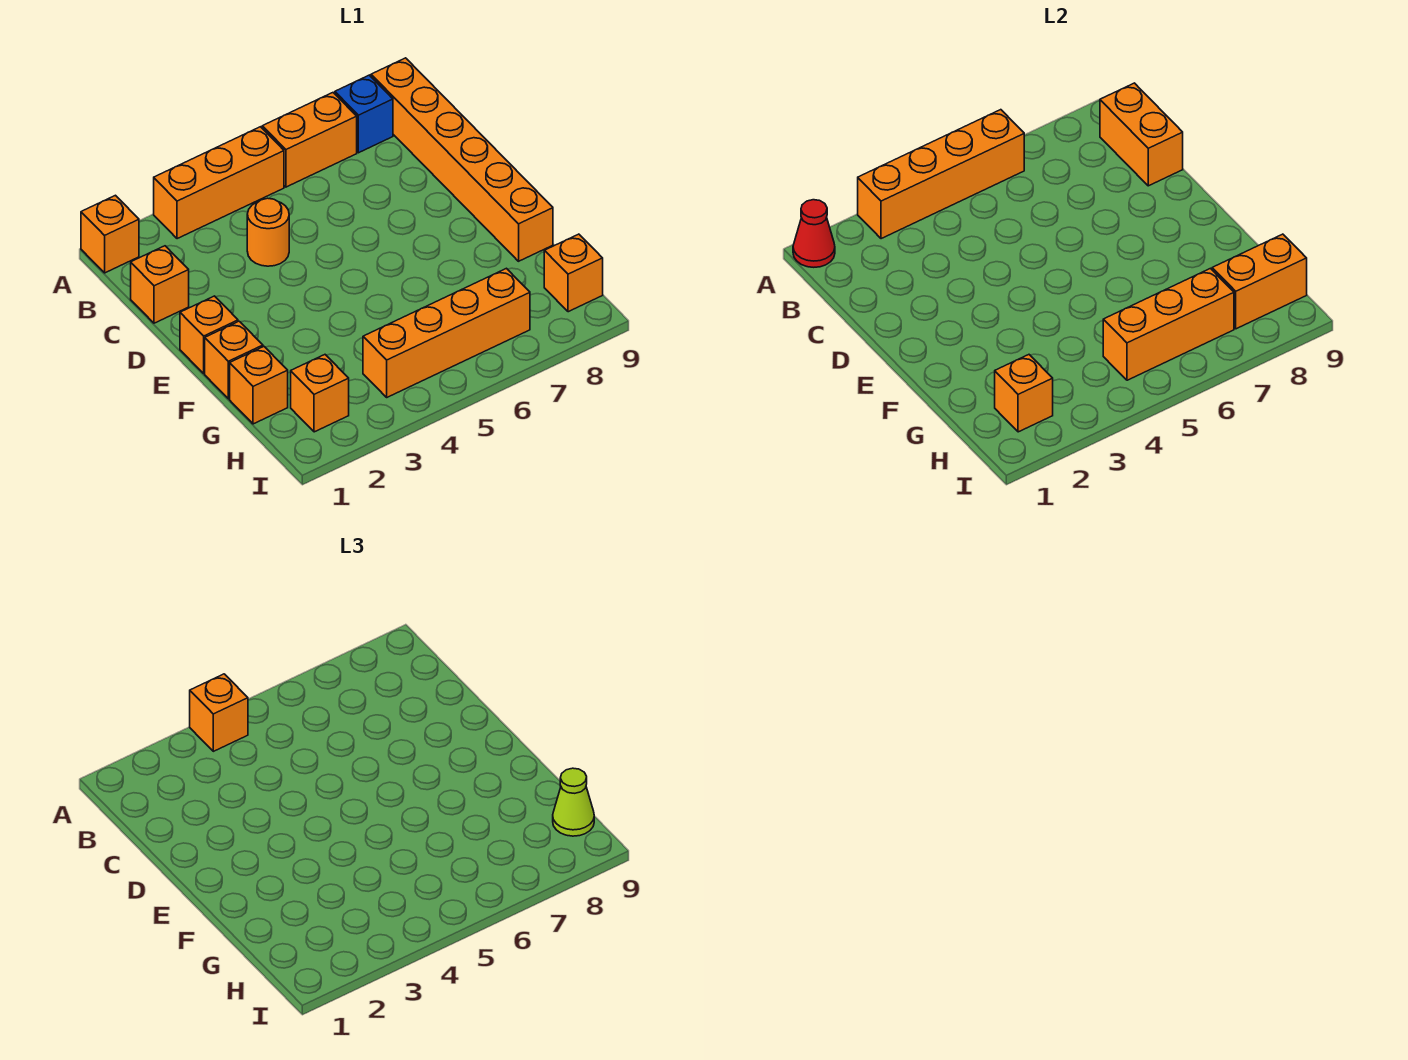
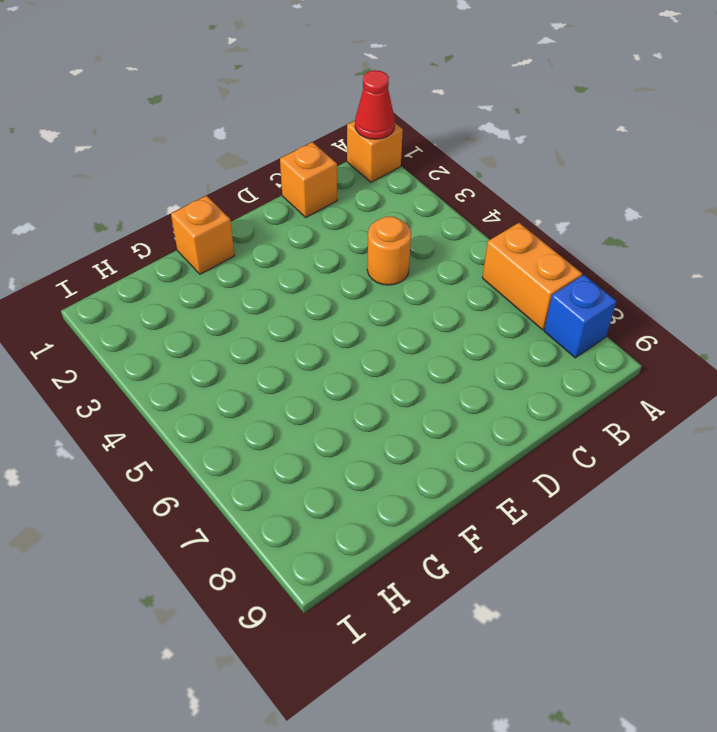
none -> orange brick A3:A5 level 1
none -> orange brick A9:F9 level 1
none -> orange brick E1 level 1

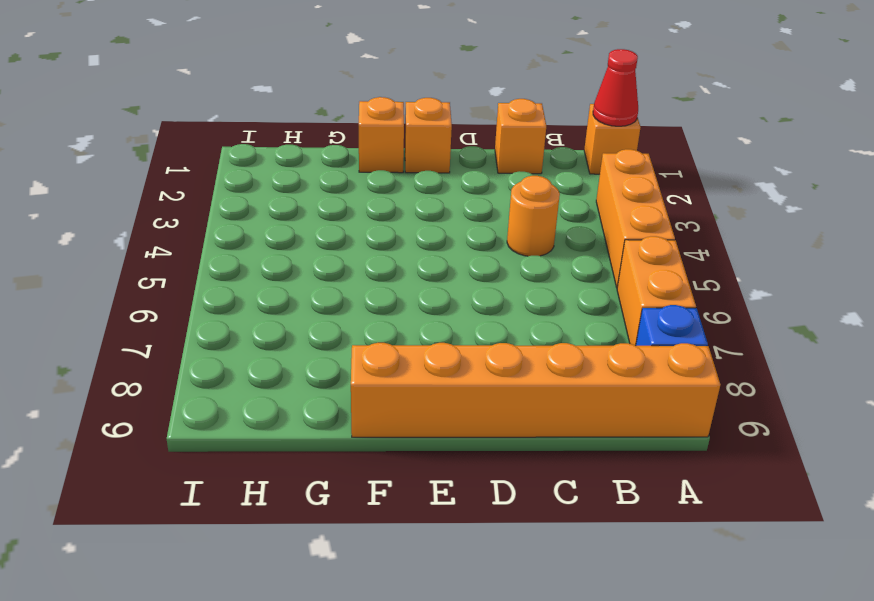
none -> orange brick G1 level 1
none -> orange brick H2 level 1
none -> orange brick H4:H7 level 1

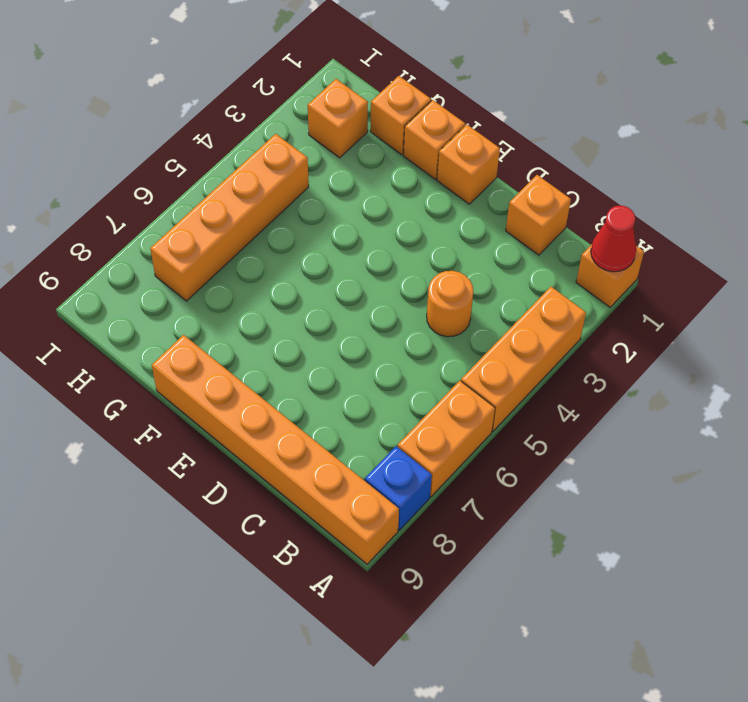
none -> orange brick H9 level 1
none -> orange brick A3:A6 level 2
none -> orange brick B9:C9 level 2

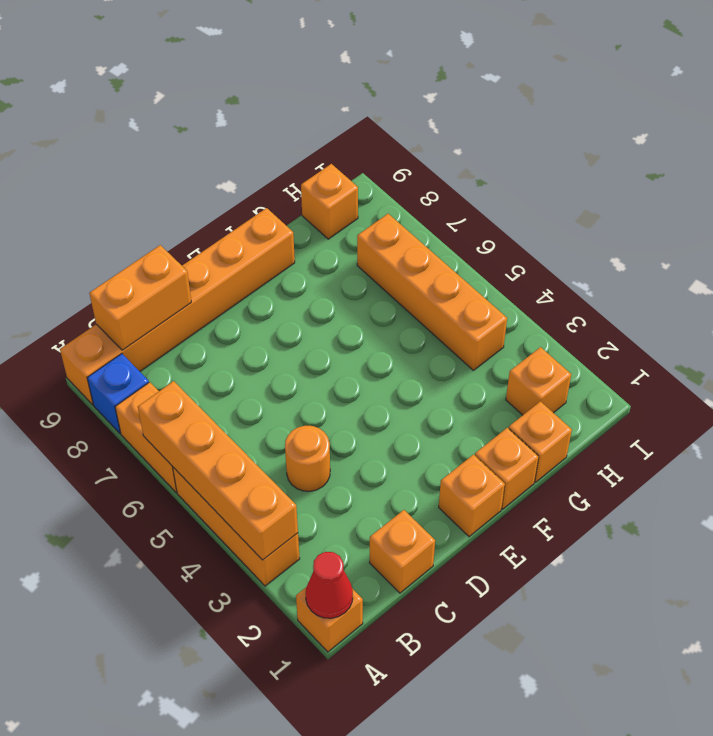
none -> orange brick H2 level 2
none -> orange brick H5:H7 level 2
none -> orange brick H8:H9 level 2

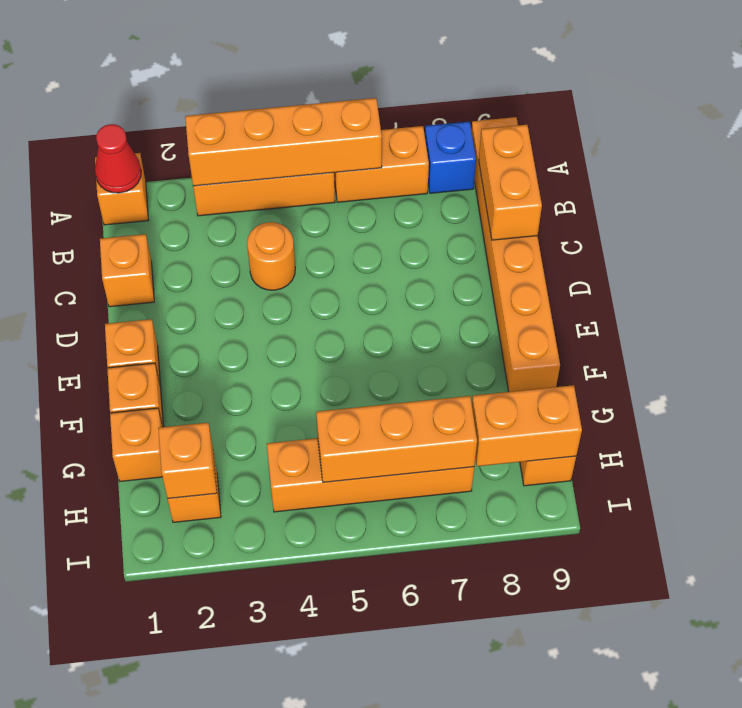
none -> orange brick A4 level 3
none -> lime cone H9 level 3

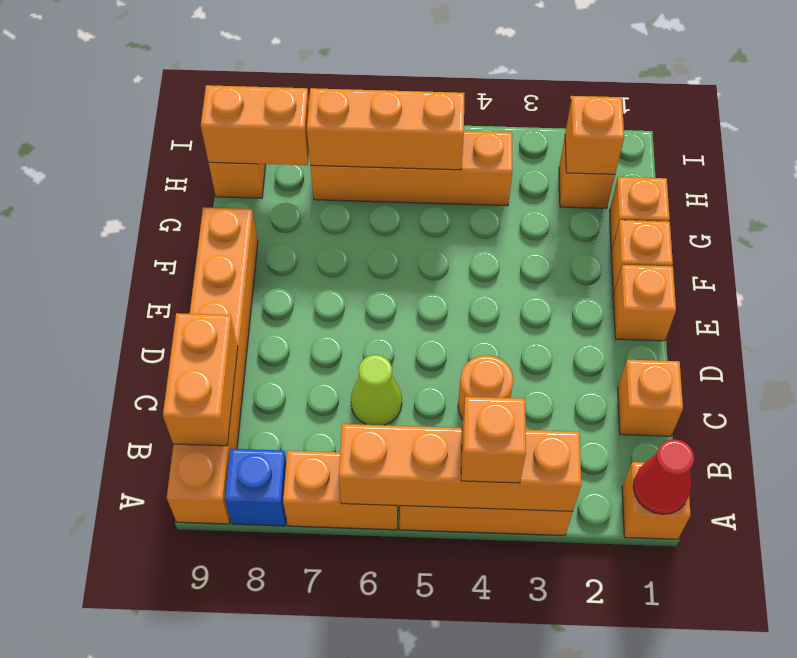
lime cone C6 level 1 -> lime cone H9 level 3

